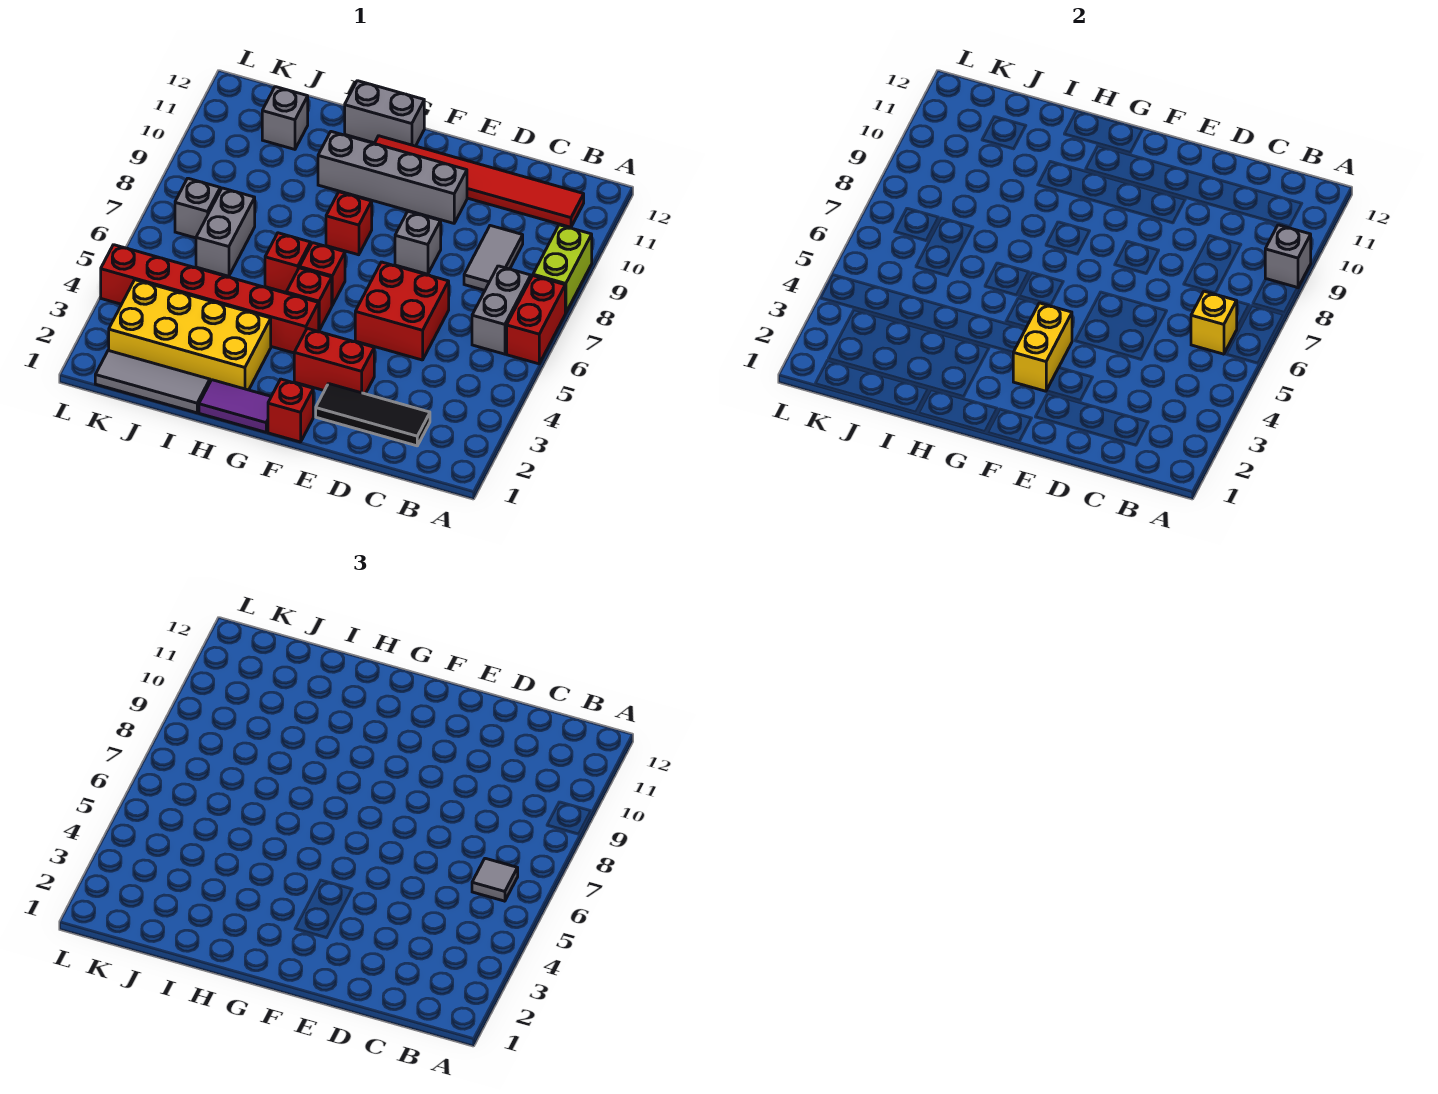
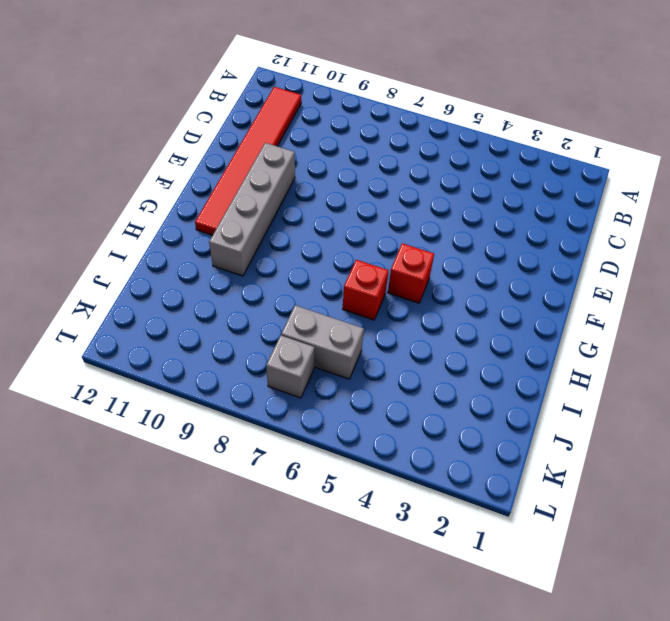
none -> red brick A6:A7 level 1
none -> lime brick A8:A9 level 1
none -> grey brick B6:B7 level 1

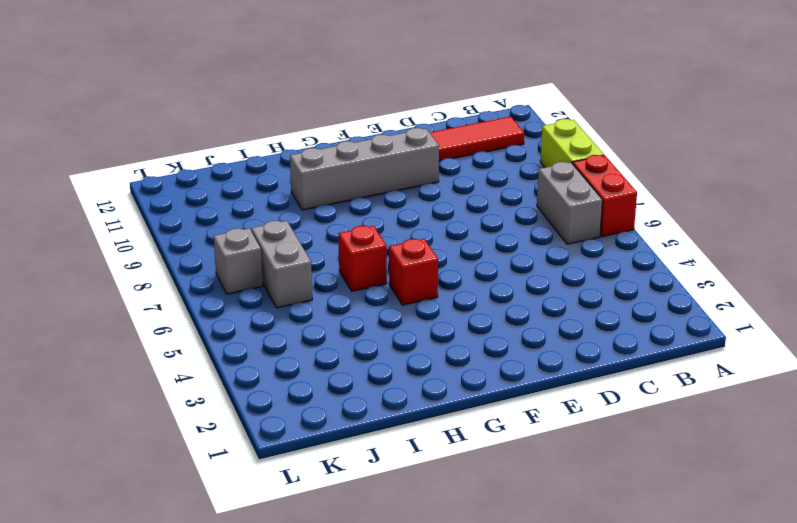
none -> black tile C2:E2 level 1
none -> grey tile C8:C9 level 1
none -> red brick D5:E6 level 1

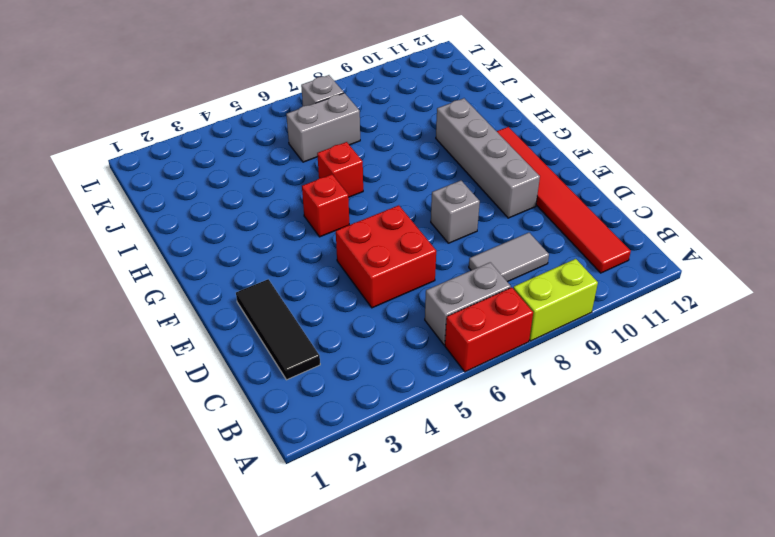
none -> red brick E3:F3 level 1
none -> red brick F1 level 1
none -> purple tile G1:H1 level 1

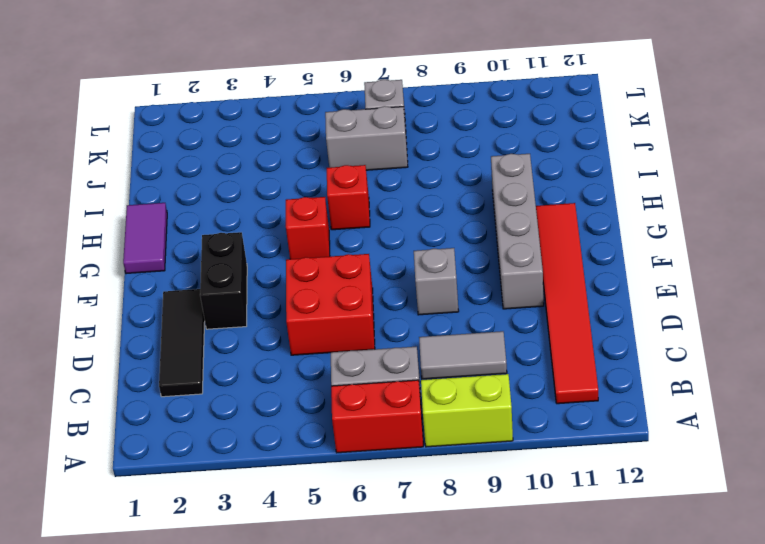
black brick E3:F3 level 1 -> red brick E3:F3 level 1
none -> red brick F1 level 1
none -> red brick G4:L4 level 1
none -> red brick G6 level 1

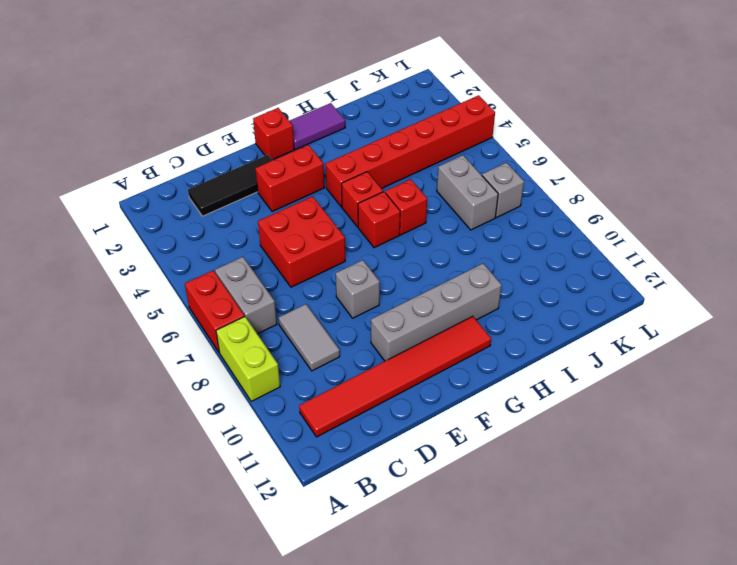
none -> red brick G8 level 1
none -> grey brick G12:H12 level 1
none -> yellow brick H2:K3 level 1

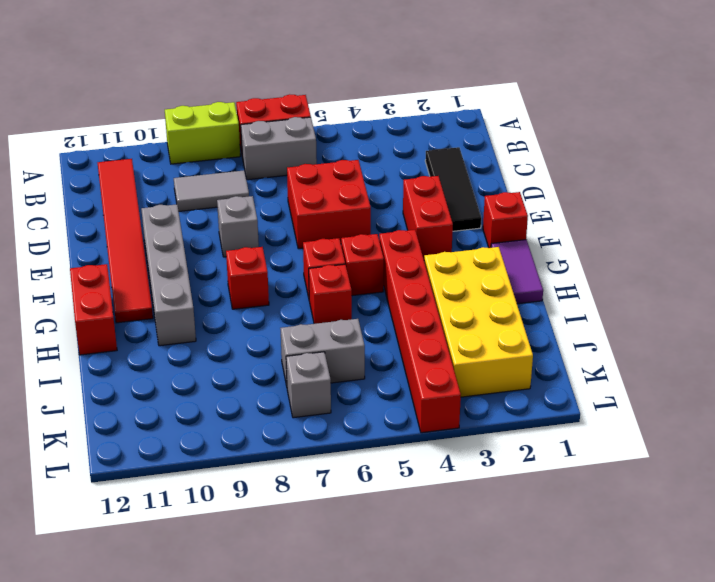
red brick G12:H12 level 1 -> grey brick G12:H12 level 1
none -> grey tile I1:K1 level 1
none -> grey brick J11 level 1
none -> grey brick A9 level 2

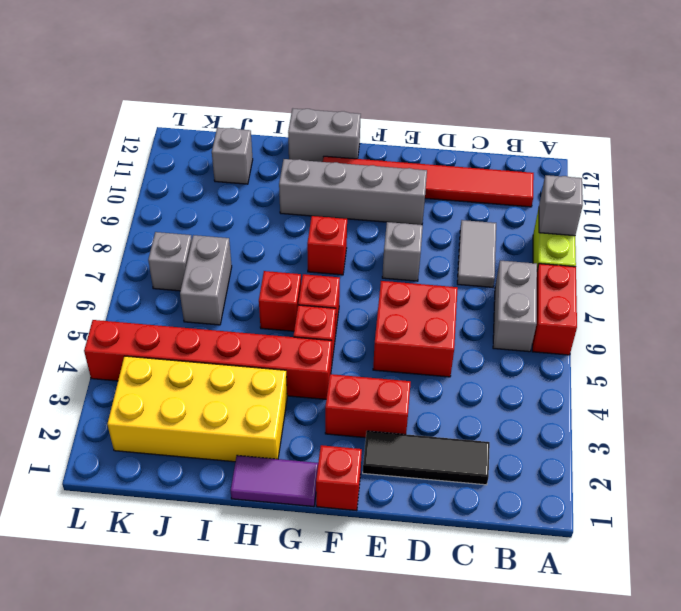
none -> grey tile I1:K1 level 1
none -> yellow brick B6 level 2
none -> yellow brick F3:F4 level 2

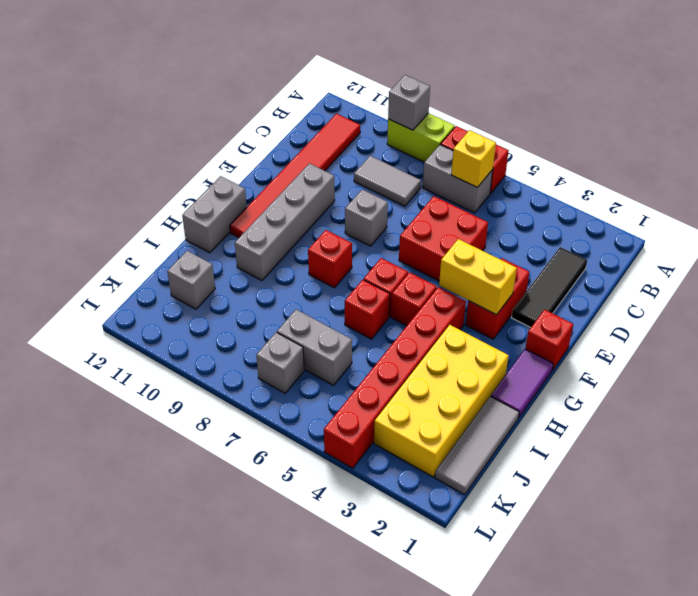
none -> grey tile B6 level 3

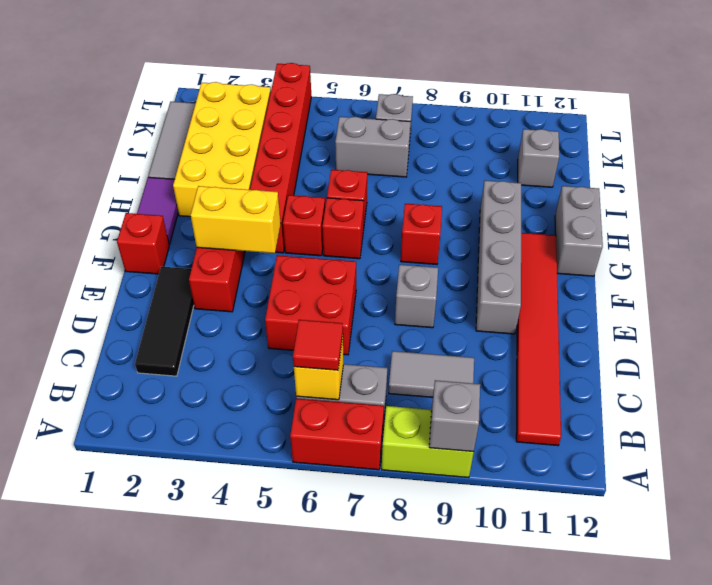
red tile B6 level 3 -> grey tile B6 level 3

